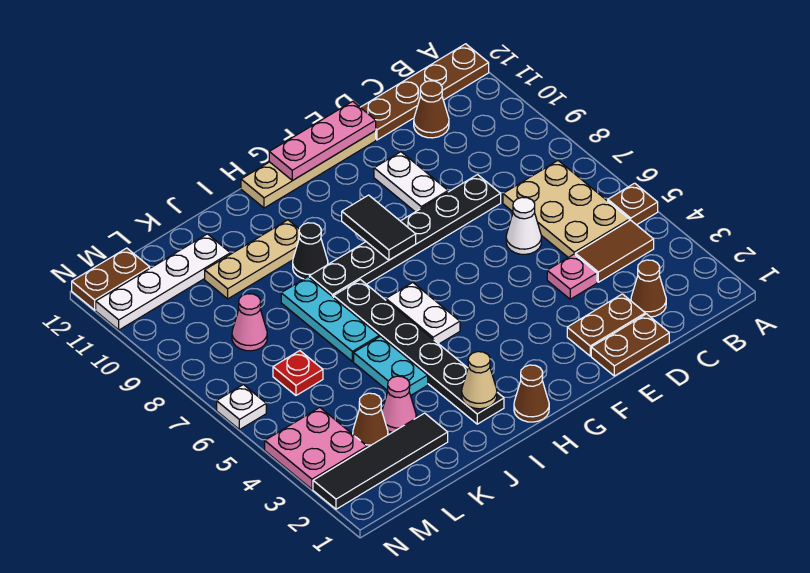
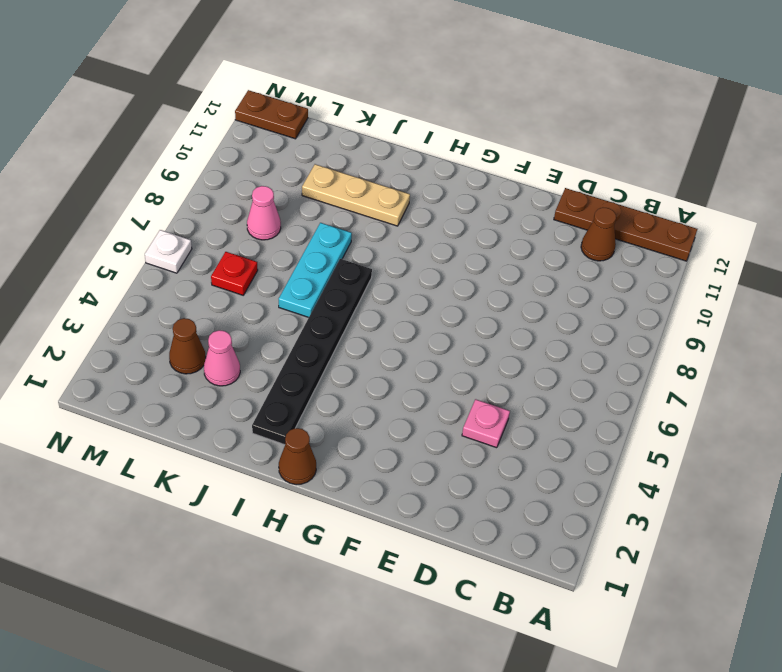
none -> brown plate A5 level 1
none -> brown tile B4:C4 level 1
none -> tan plate B5:C7 level 1
none -> brown cone C2 level 1

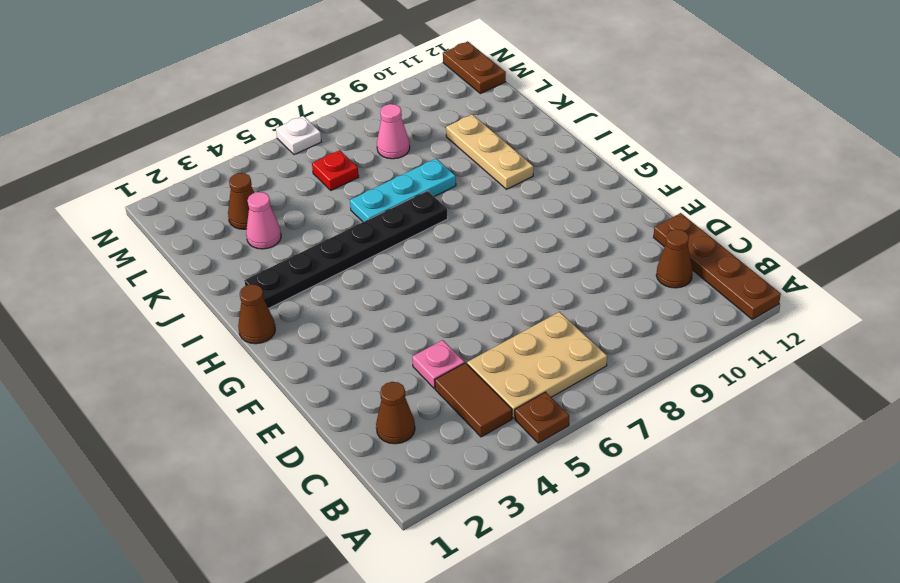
none -> brown plate D1:E1 level 1
none -> brown plate D2:E2 level 1
none -> white cone D6 level 1
none -> black plate D8:I8 level 1

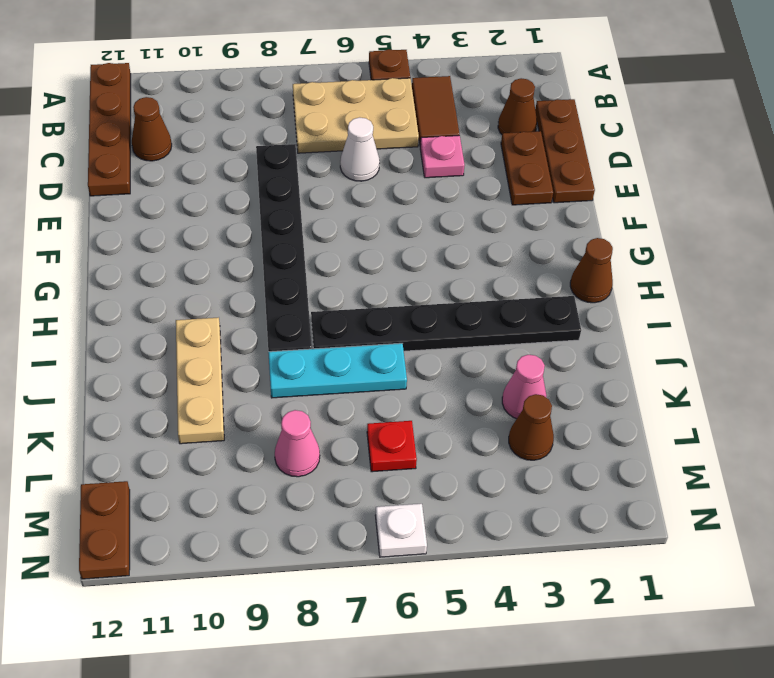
brown plate C1:E1 level 1 -> brown plate D1:E1 level 1
none -> white plate E9:E10 level 1
none -> tan plate E12:H12 level 1
none -> white plate H5:H6 level 1
none -> black cone I9 level 1

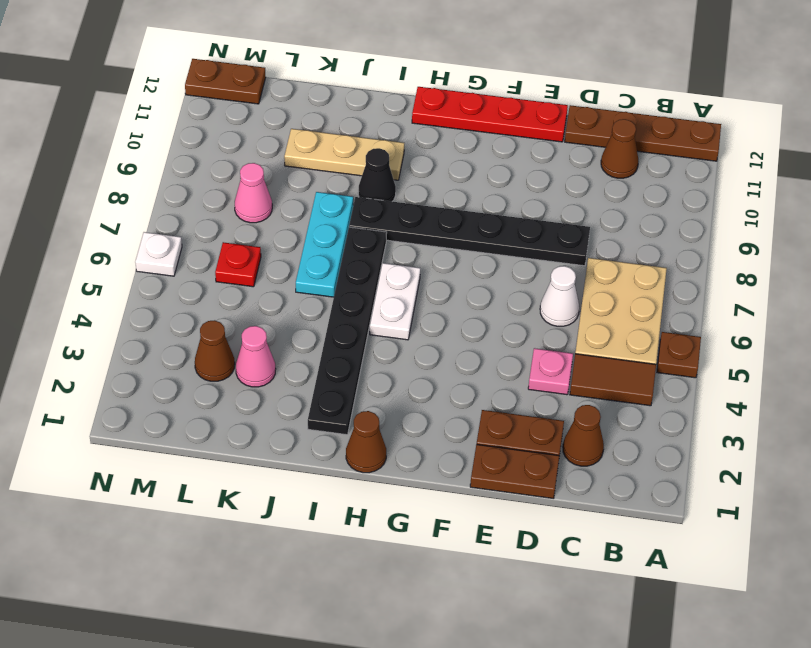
red plate E12:H12 level 1 -> tan plate E12:H12 level 1
none -> white plate E9:E10 level 1
none -> cyan plate J4:J5 level 1
none -> black tile K2:N2 level 1
none -> white plate K11:N11 level 1

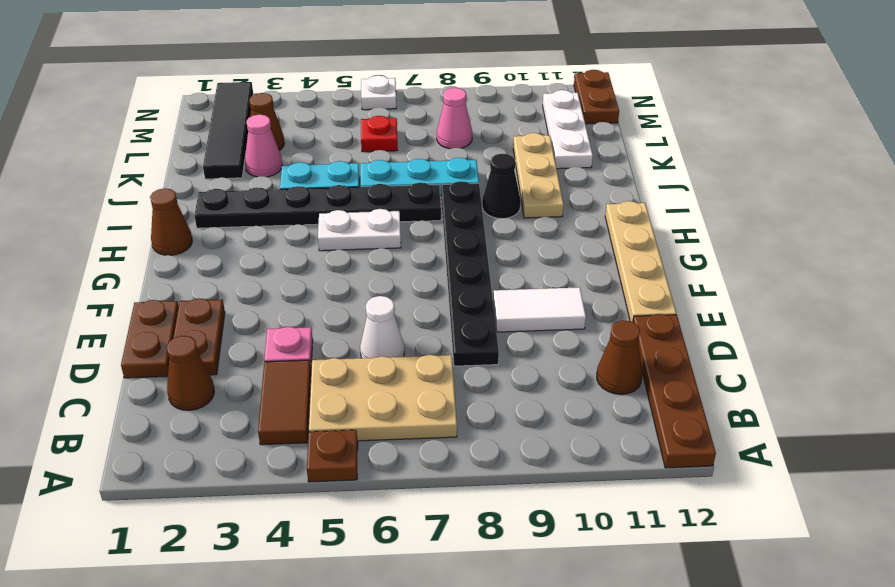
white tile E9:E10 level 1 -> white plate E9:E10 level 1
white plate K11:M11 level 1 -> white plate K11:N11 level 1
none -> pink plate M3:N4 level 1
none -> pink plate E12:G12 level 2
none -> black tile G8:G9 level 2
none -> tan cone I2 level 2

